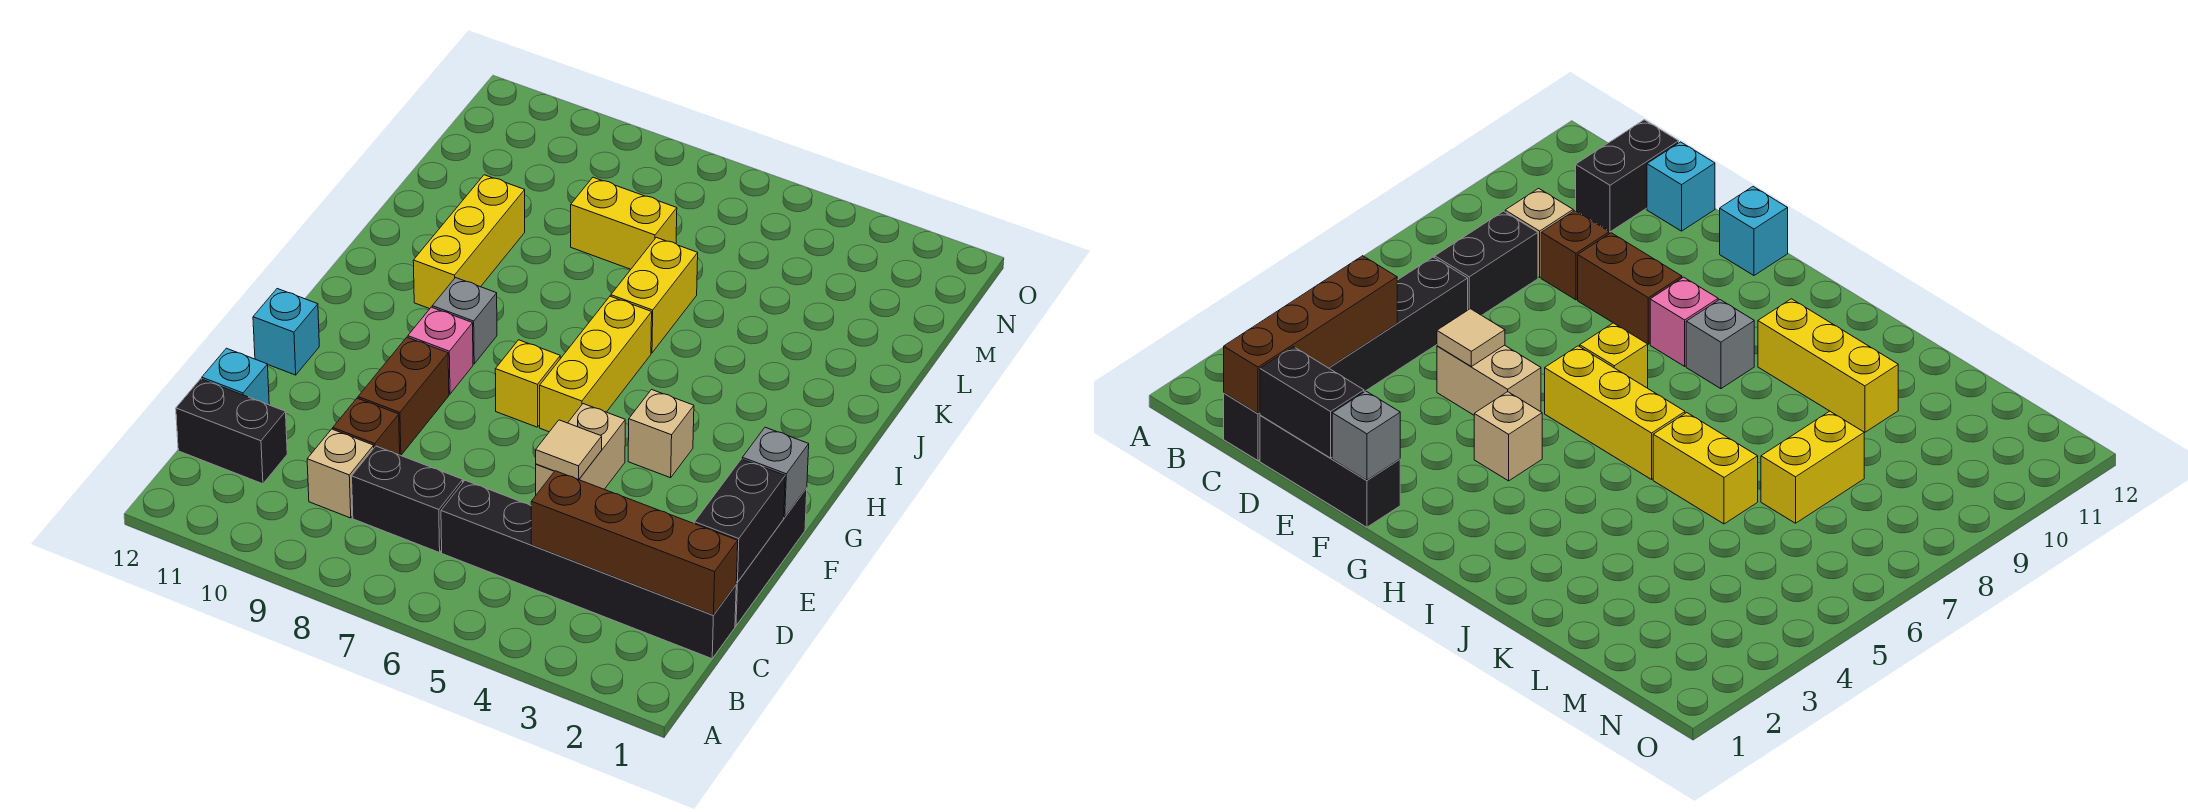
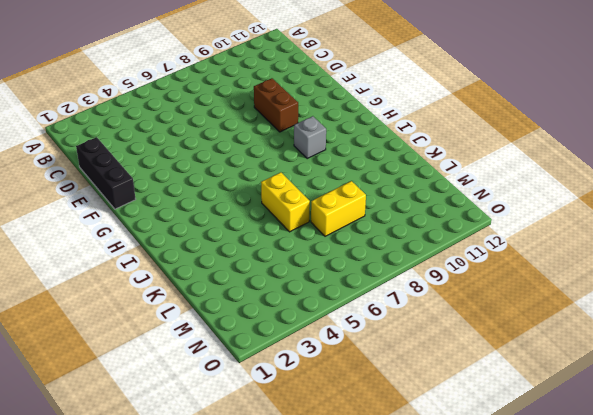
none -> black brick C1:C6 level 1
none -> black brick C7:C8 level 1
none -> tan brick C9 level 1

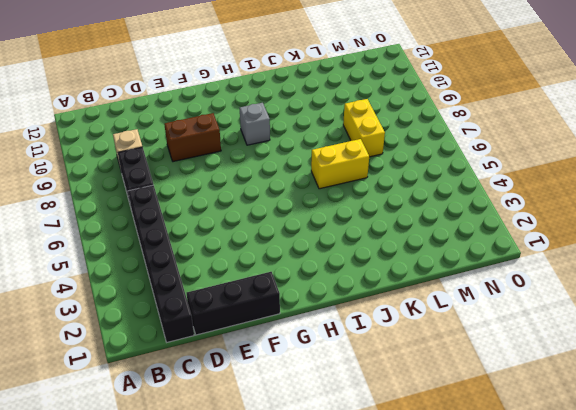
none -> black brick C11:C12 level 1
none -> brown brick D9 level 1
none -> cyan brick D12 level 1

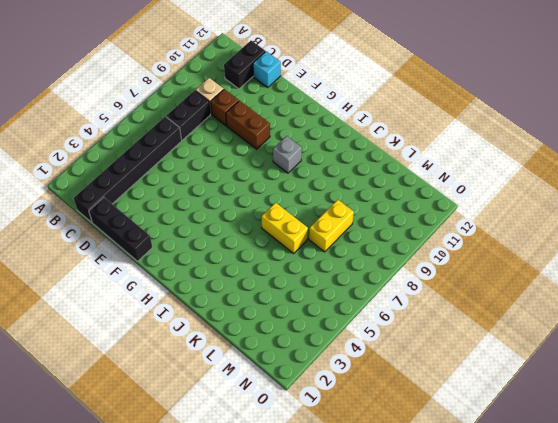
none -> tan brick E5:F5 level 1
none -> cyan brick F12 level 1
none -> tan brick G4 level 1

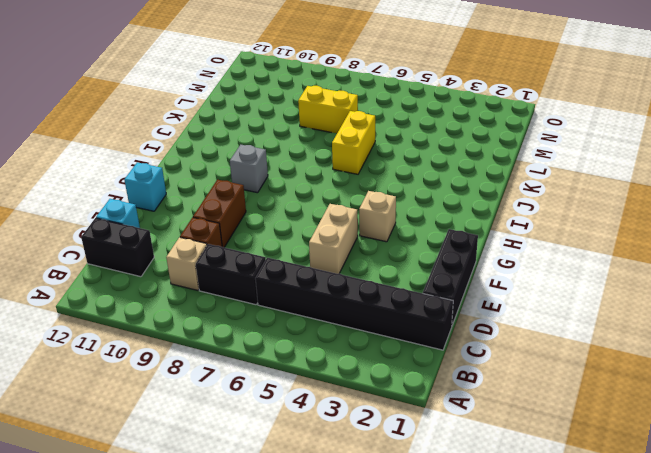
none -> yellow brick G6:I6 level 1
none -> yellow brick G7 level 1
none -> pink brick G9 level 1

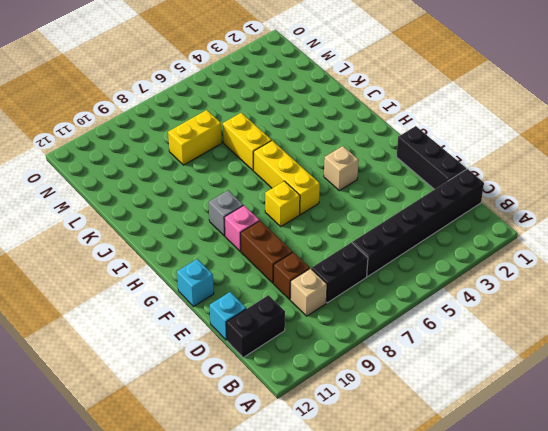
none -> tan brick E5:F5 level 1
none -> yellow brick I10:K10 level 1
none -> brown brick C1:C4 level 2

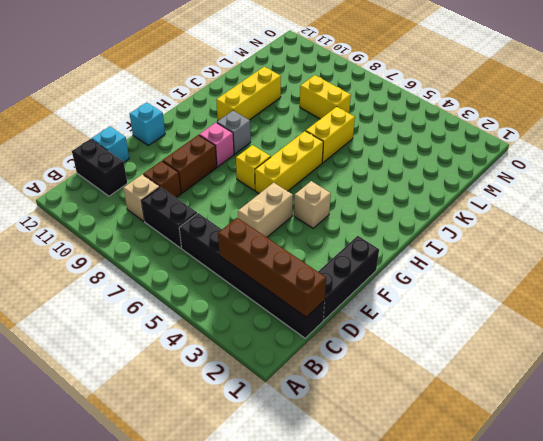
none -> black brick D1:E1 level 2
none -> tan tile E5 level 2
none -> grey brick F1 level 2

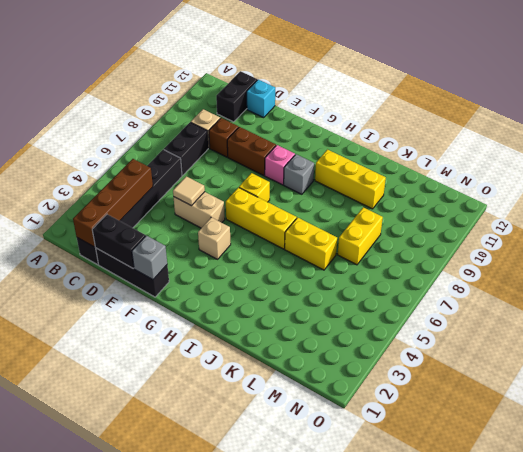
none -> cyan brick F12 level 1

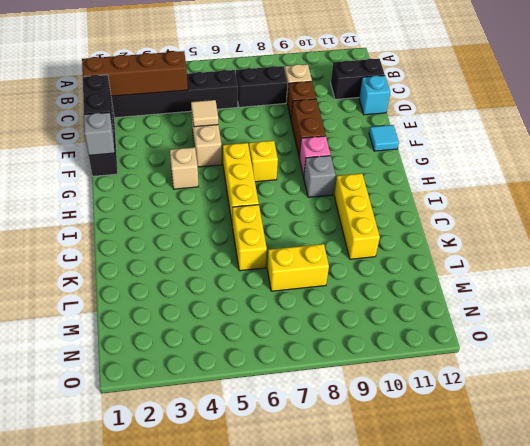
cyan tile F12 level 1 -> cyan brick F12 level 1

